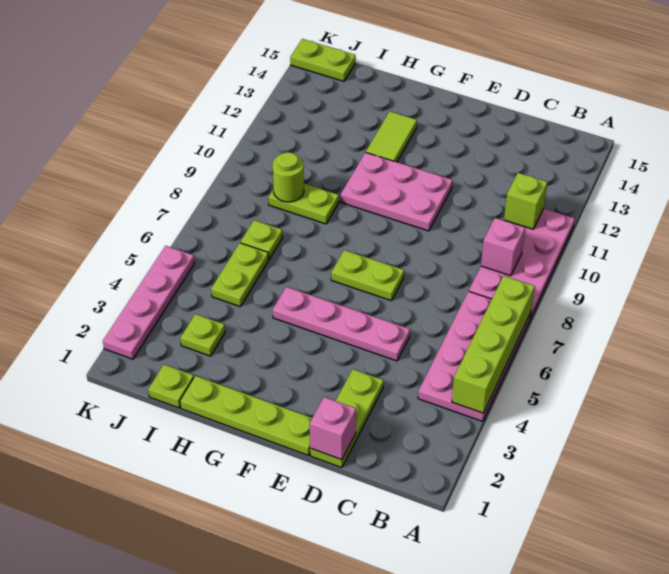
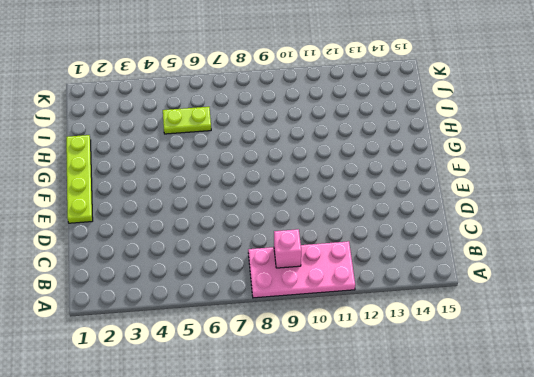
none -> pink plate A4:B7 level 1
none -> lime plate D1:D3 level 1
none -> pink plate D5:G5 level 1

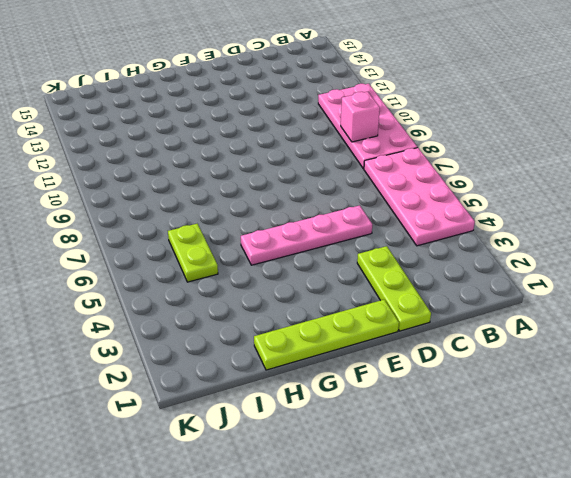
none -> lime plate E7:F7 level 1
none -> pink plate E10:G11 level 1
none -> lime tile G12:G13 level 1

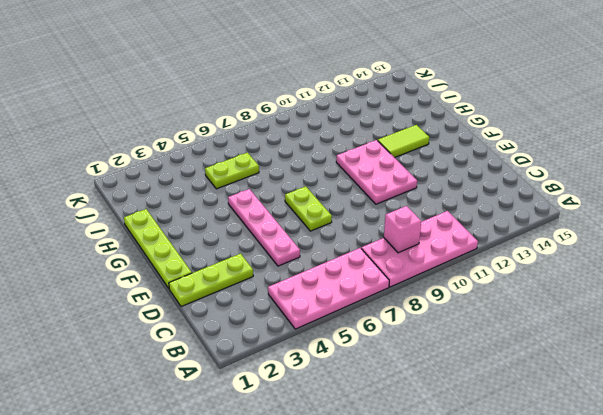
none -> lime plate H9:I9 level 1
none -> lime plate I1 level 1
none -> lime plate I3 level 1

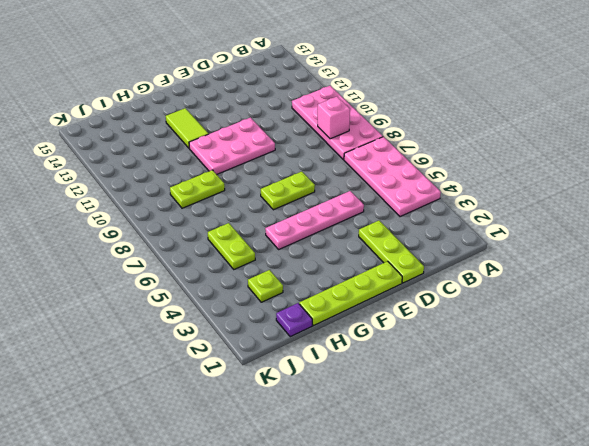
purple plate I1 level 1 -> lime plate I1 level 1
none -> lime plate I7 level 1
none -> lime plate J15:K15 level 1
none -> pink plate K2:K5 level 1

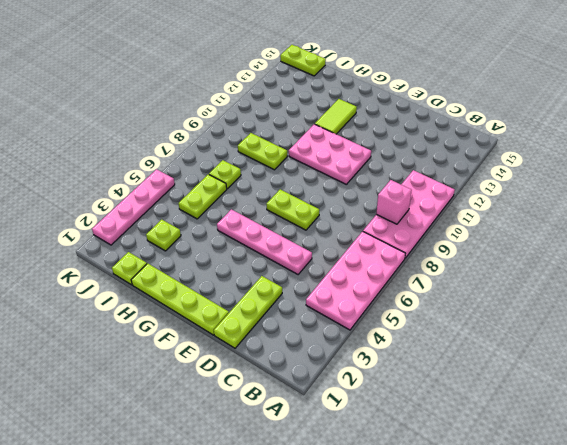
none -> lime brick A4:A7 level 2
none -> lime brick B11 level 2
none -> pink brick D1 level 2

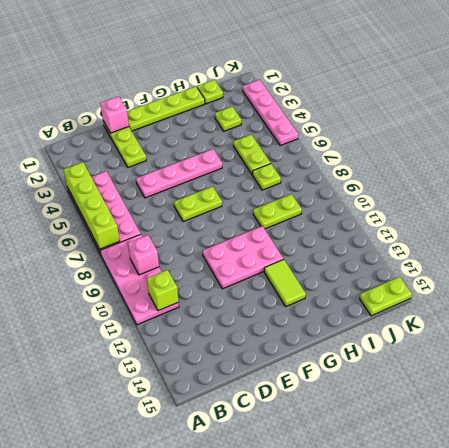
none -> lime round brick I9 level 2

